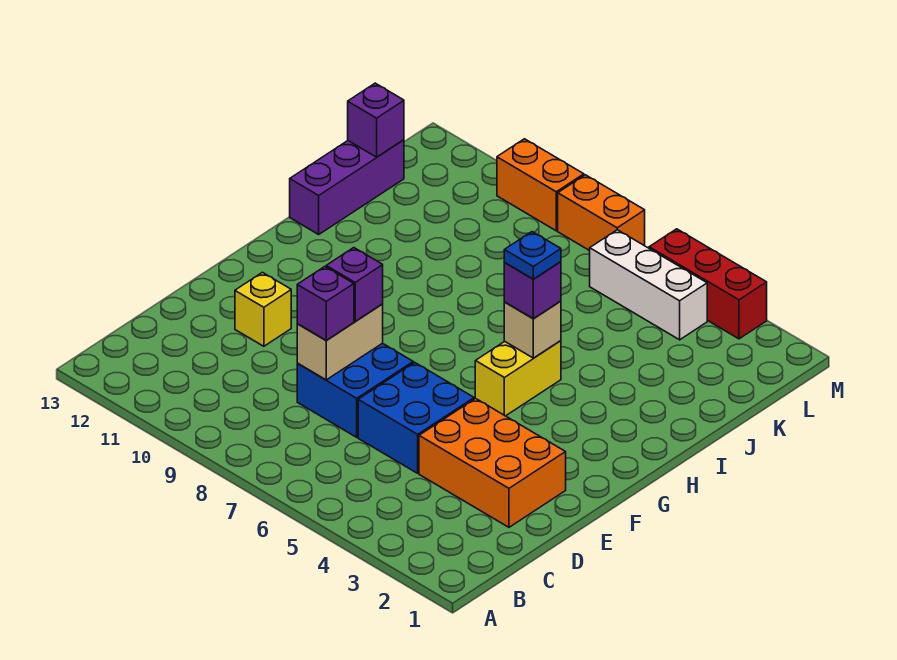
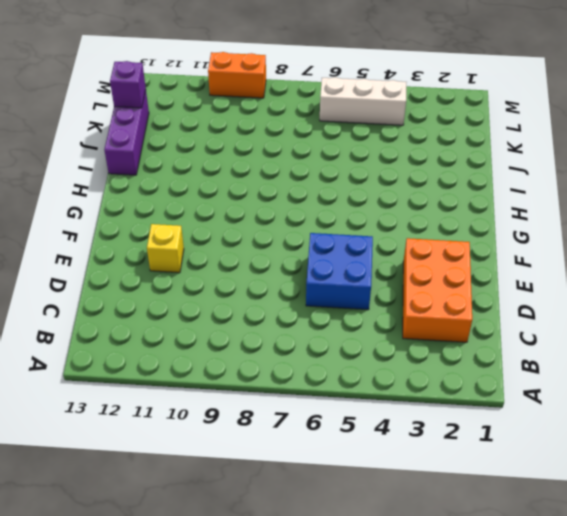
orange brick C2:E3 level 1 -> orange brick D2:E4 level 1
none -> blue brick D7:E8 level 1
none -> yellow brick G5:H5 level 1
none -> red brick M3:M5 level 1

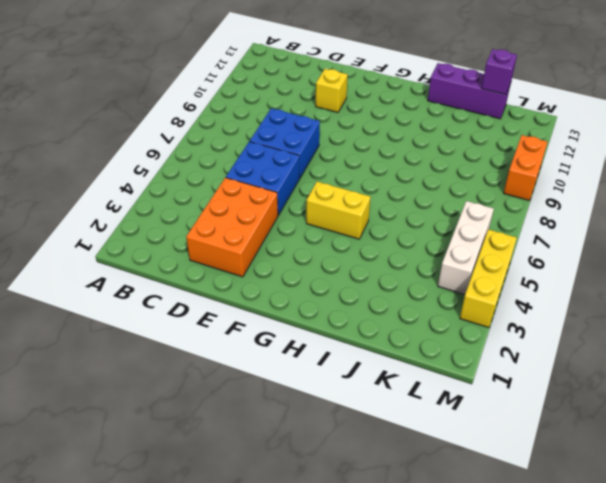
yellow brick M3:M5 level 1 -> red brick M3:M5 level 1
none -> orange brick M7:M8 level 1
none -> tan brick D8:E8 level 2
none -> tan brick H5 level 2

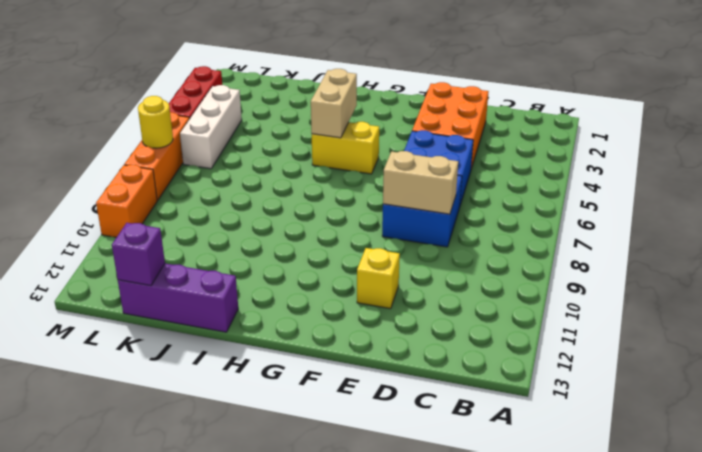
tan brick H4:H5 level 2 -> tan brick H5 level 2
orange brick M6:M8 level 1 -> orange brick M7:M8 level 1
yellow round brick M7 level 2 -> none
none -> purple brick D8 level 3
none -> purple brick E8 level 3
none -> purple brick H5 level 3

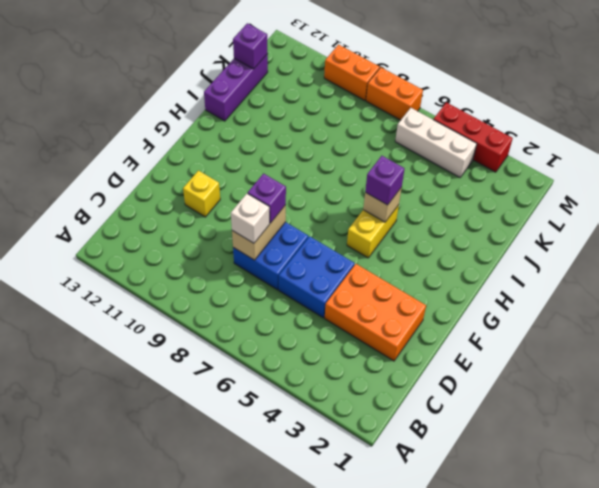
white brick D8 level 3 -> purple brick D8 level 3
none -> blue plate H5 level 4

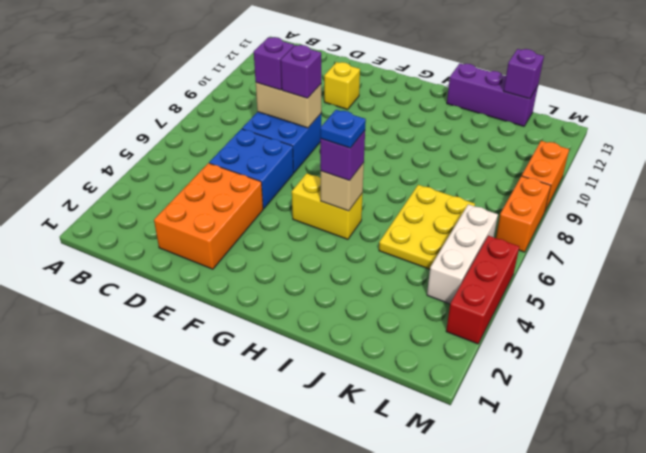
yellow plate J5:K7 level 1 -> none

